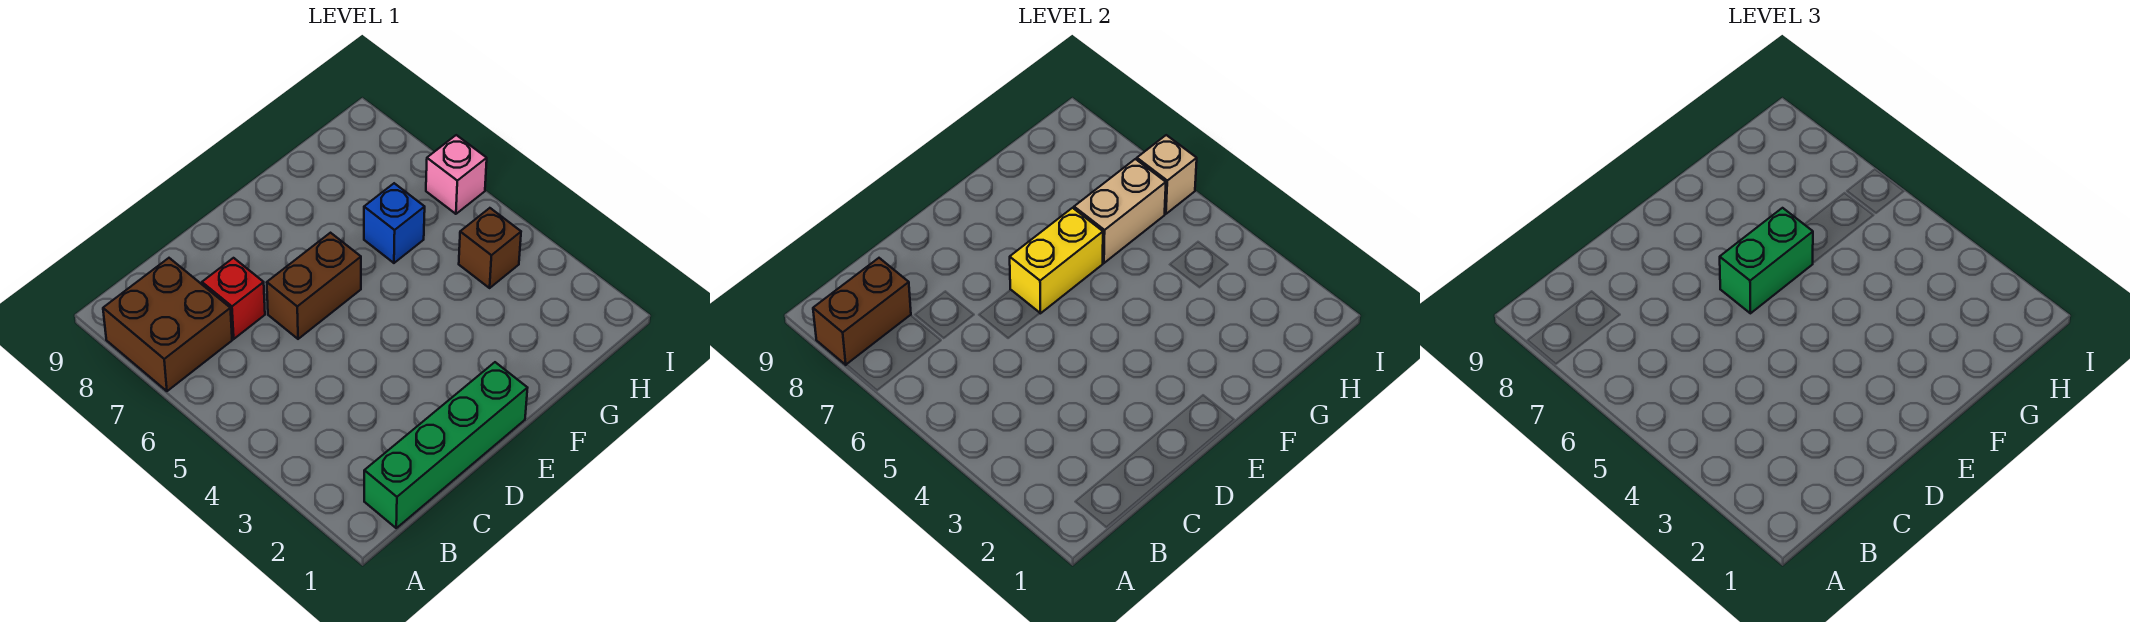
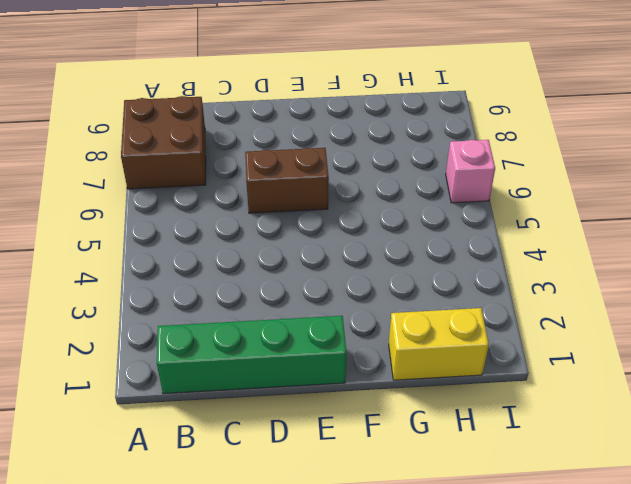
yellow brick G1:H1 level 1 -> yellow brick E6:F6 level 2
none -> red brick C7 level 1
none -> blue brick G6 level 1
none -> brown brick H4 level 1

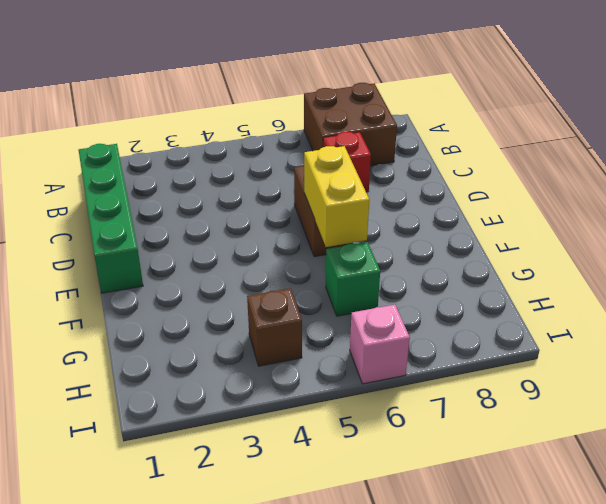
green brick G6 level 1 -> blue brick G6 level 1
none -> brown brick A8:B8 level 2
none -> tan brick G6:H6 level 2
none -> tan brick I6 level 2

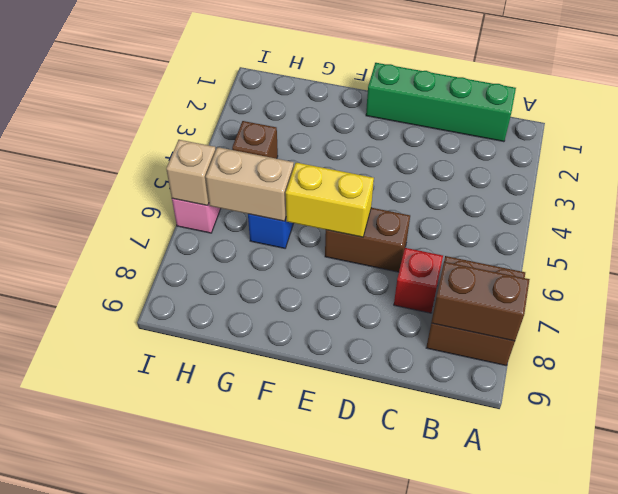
none -> green brick E6:F6 level 3

